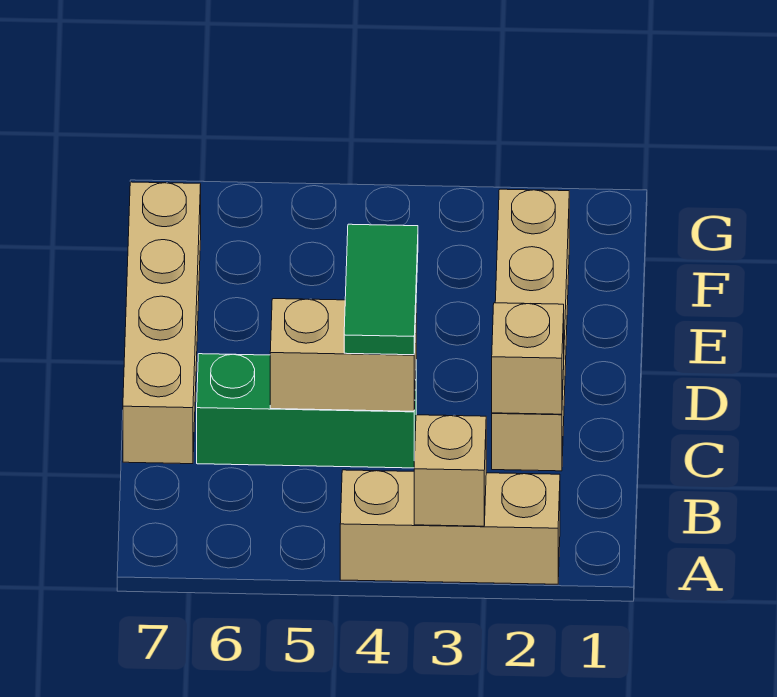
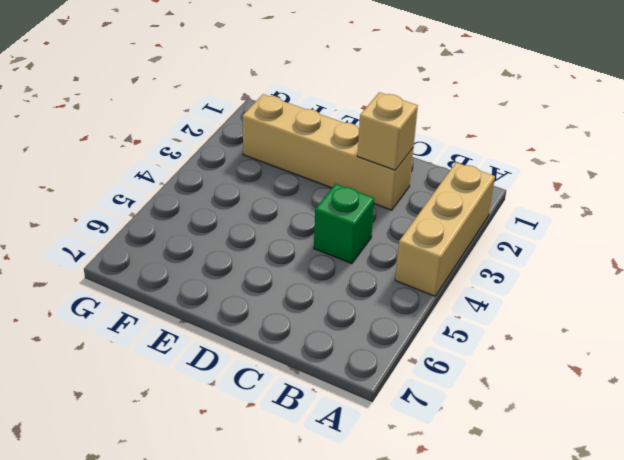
green brick C4 level 1 -> green brick C4:C6 level 1
none -> tan brick C7:F7 level 1
none -> tan brick A3 level 2

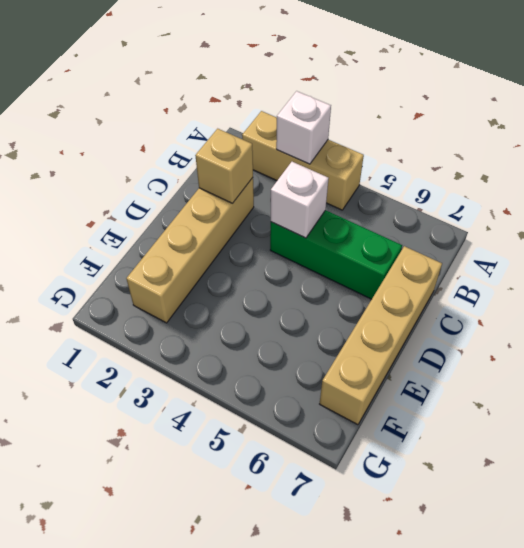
white brick A3 level 2 -> tan brick A3 level 2
white brick C4 level 2 -> tan brick C4:C5 level 2
none -> green tile C4:D4 level 3

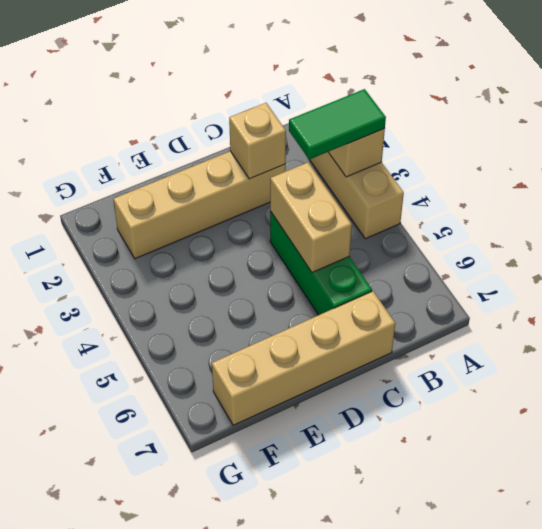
green tile A3:B3 level 3 -> green tile C4:D4 level 3

